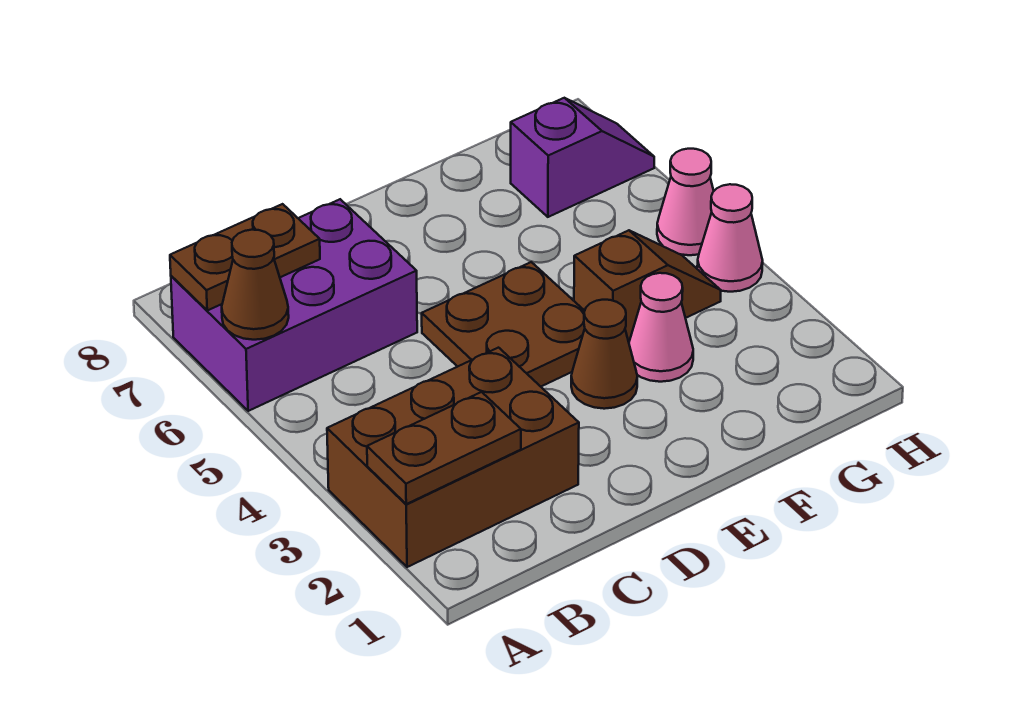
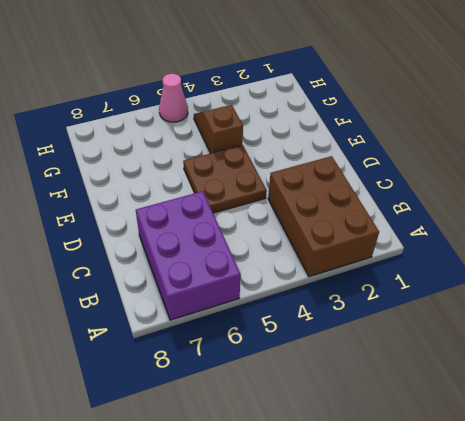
none -> brown cone E3 level 1
none -> pink cone F3 level 1
none -> purple slope G7:H7 level 1 top G

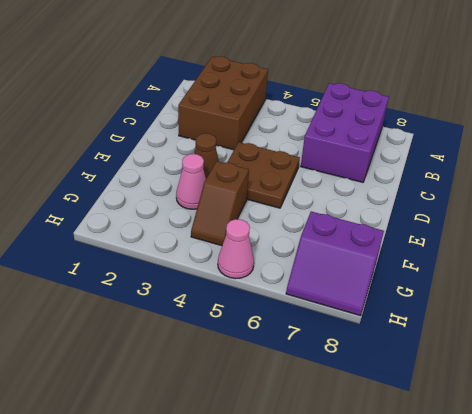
purple slope G7:H8 level 1 top G -> purple slope G7:H7 level 1 top G
none -> pink cone H4 level 1
none -> brown plate A2:B2 level 2
none -> brown cone A6 level 2

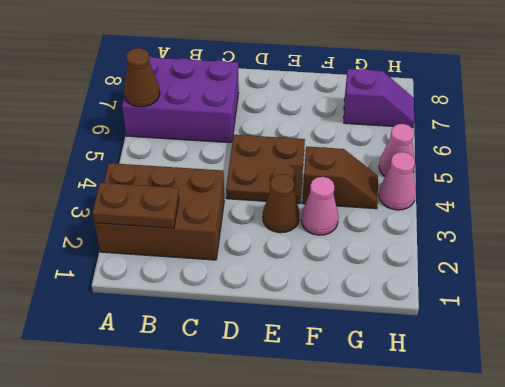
none -> brown plate A7:B7 level 2

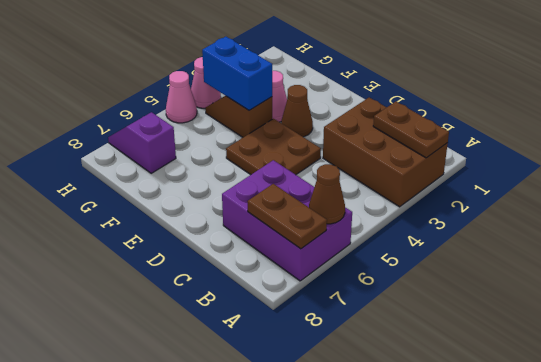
blue brick F4:G4 level 2 -> none

